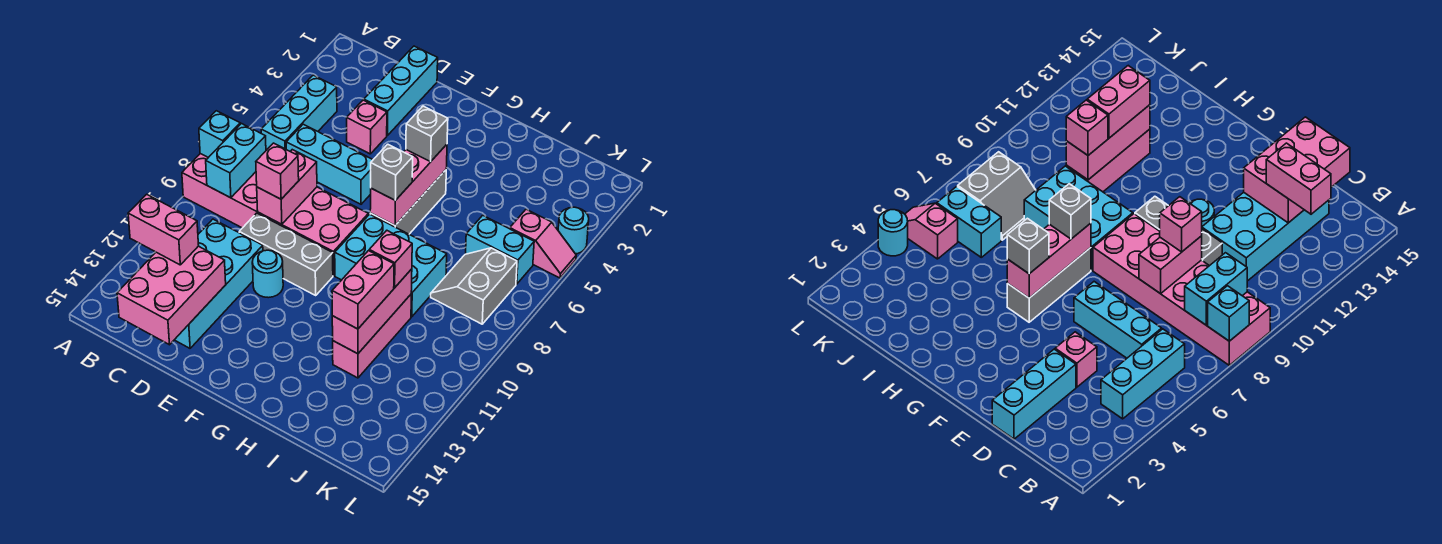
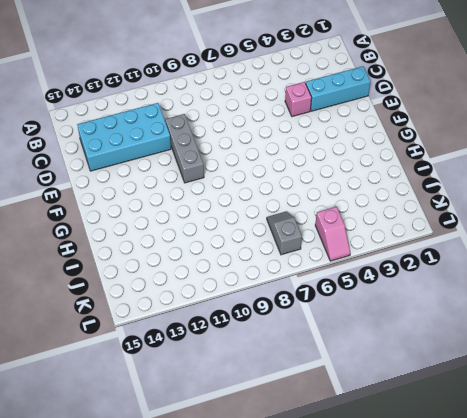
grey slope J7:K7 level 1 top K -> grey slope J7:K8 level 1 top K
none -> pink brick A8:F9 level 1
none -> cyan brick B4:B6 level 1
none -> cyan brick C6:E6 level 1

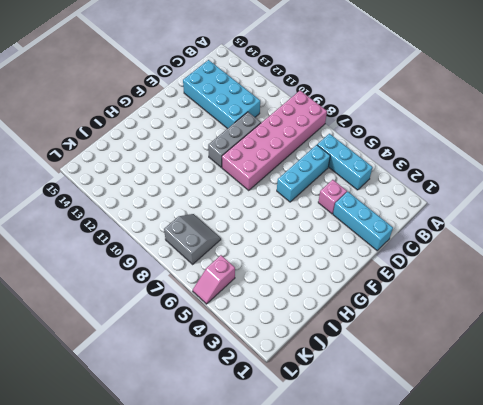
none -> cyan round brick E11 level 1
none -> grey brick G5:G7 level 1
none -> cyan brick G8:I9 level 1

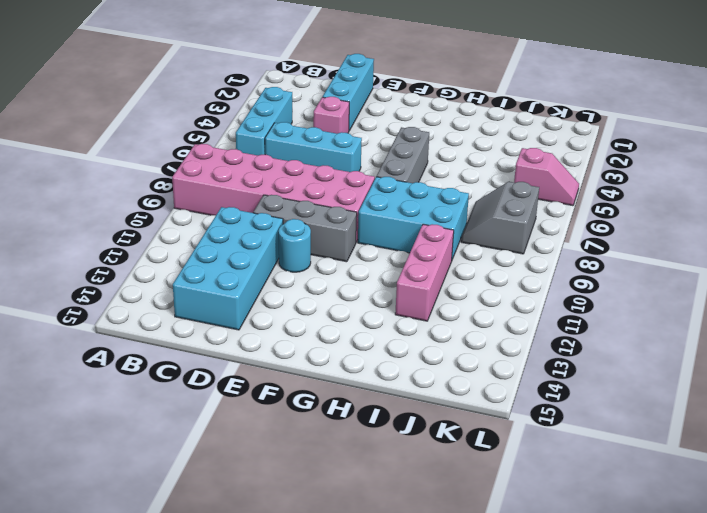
none -> cyan brick J6:K6 level 1
none -> cyan round brick L4 level 1
none -> cyan brick A8 level 2

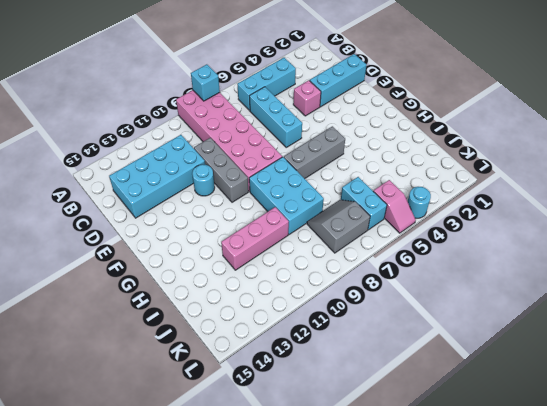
none -> cyan brick B8:B9 level 2
none -> pink brick C13:D15 level 2
none -> pink brick D8:D9 level 2

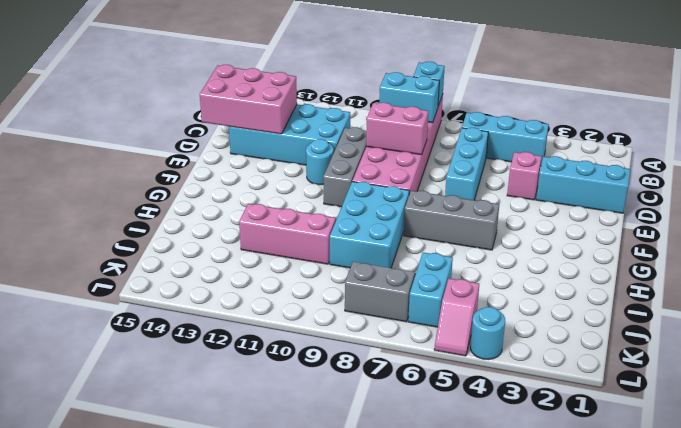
none -> pink brick G5:G7 level 2
none -> pink brick I10:I12 level 2
none -> pink brick B13:C13 level 3

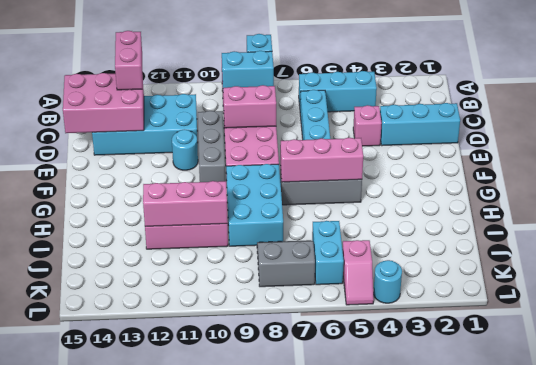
none -> pink brick D9 level 3
none -> grey brick G5 level 3
none -> grey brick G7 level 3

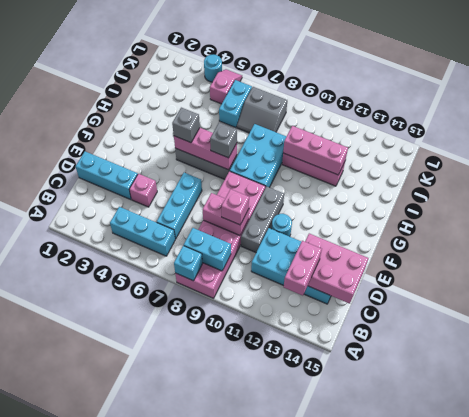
none -> pink brick I10 level 3
none -> pink brick I11:I12 level 3

